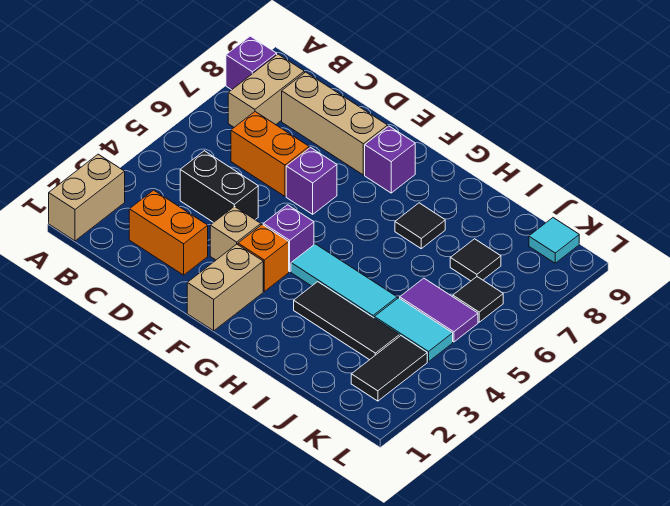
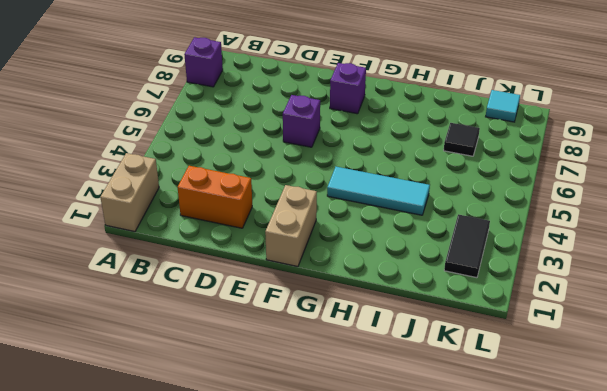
none -> tan brick B7:B8 level 1
none -> black brick C4:D4 level 1
none -> orange brick C6:D6 level 1

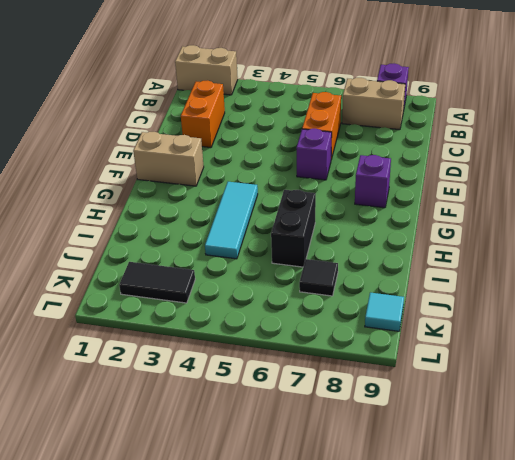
black brick H6:I6 level 1 -> black brick C4:D4 level 1
none -> tan brick C8:E8 level 1
none -> tan brick E3 level 1
none -> orange brick F3 level 1

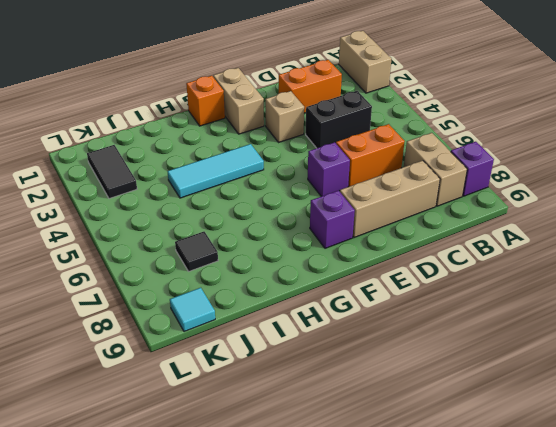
orange brick G1 level 1 -> orange brick F3 level 1
none -> purple brick F4 level 1
none -> black tile H3:J3 level 1
none -> black tile H7 level 1

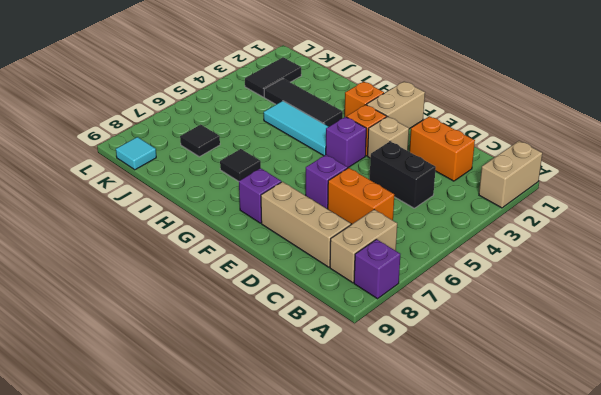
orange brick G2 level 1 -> none
none -> cyan tile J4:K4 level 1
none -> purple tile J5:K5 level 1
none -> black tile K6 level 1

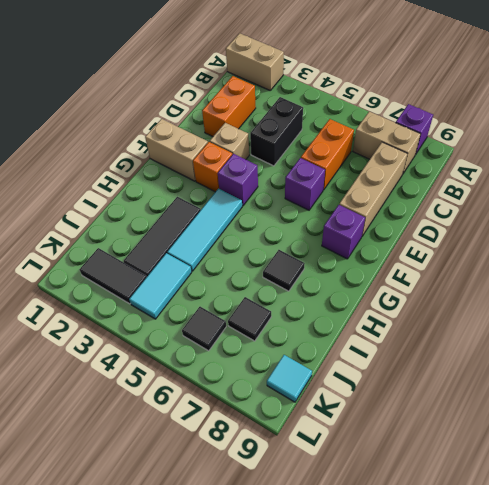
none -> purple tile J5:K5 level 1

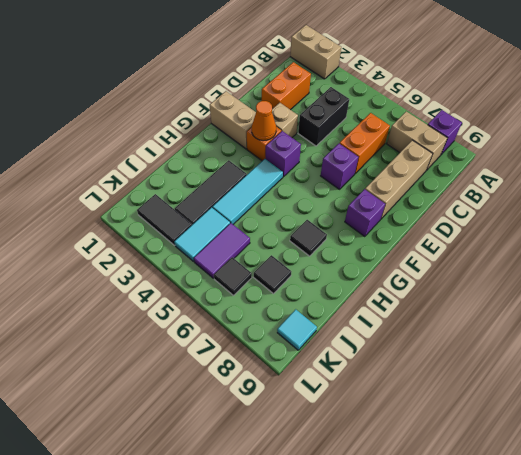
orange cone F3 level 2 -> none

